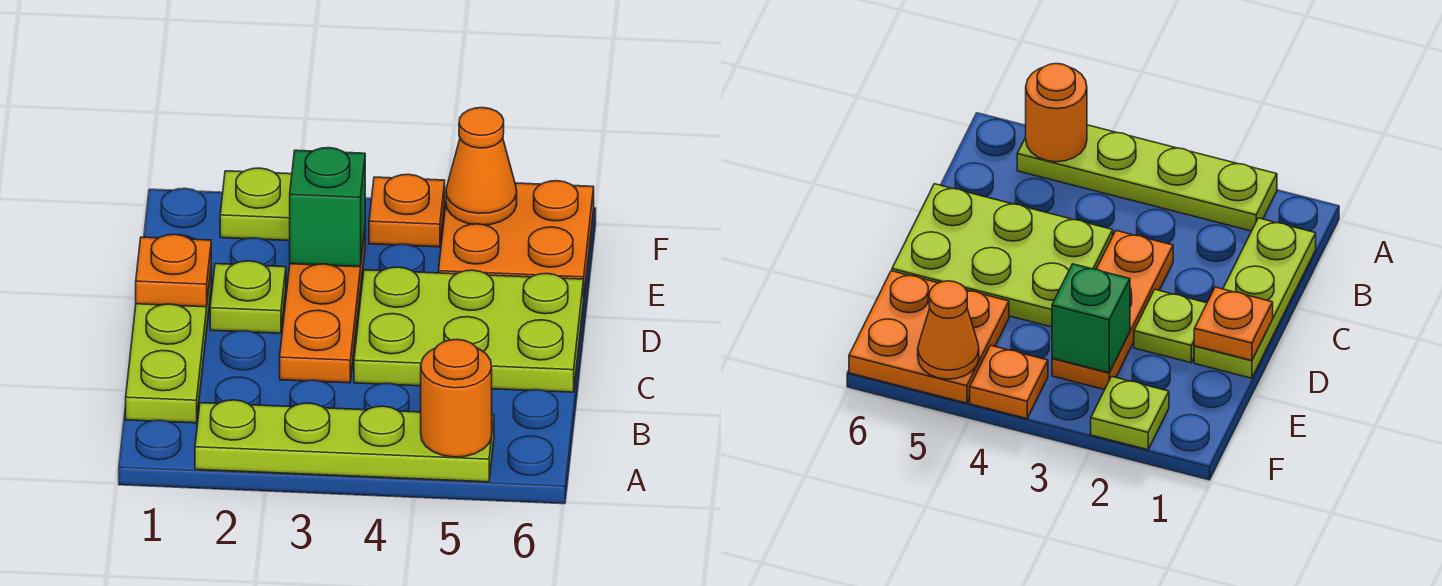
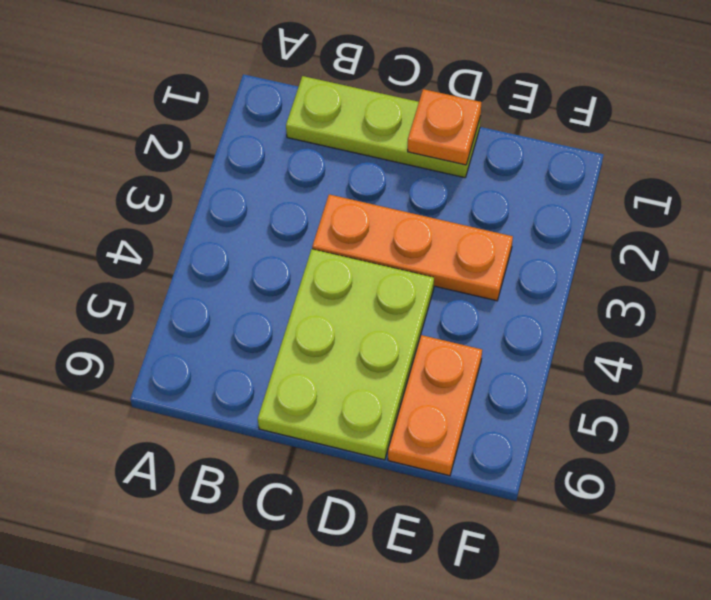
orange plate E5:E6 level 1 -> orange plate E5:F6 level 1
none -> lime plate A2:A5 level 1
none -> lime plate D2 level 1
none -> lime plate F2 level 1

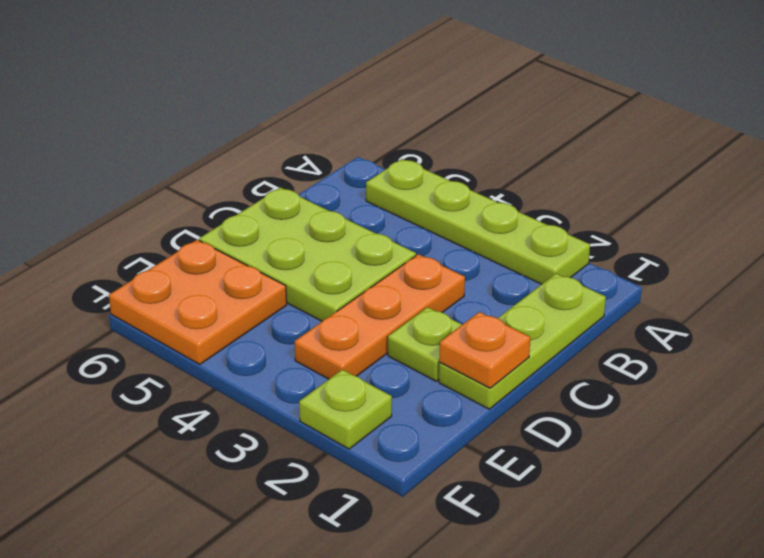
none -> orange plate F4 level 1
none -> orange round brick A5 level 2
none -> green brick E3 level 2

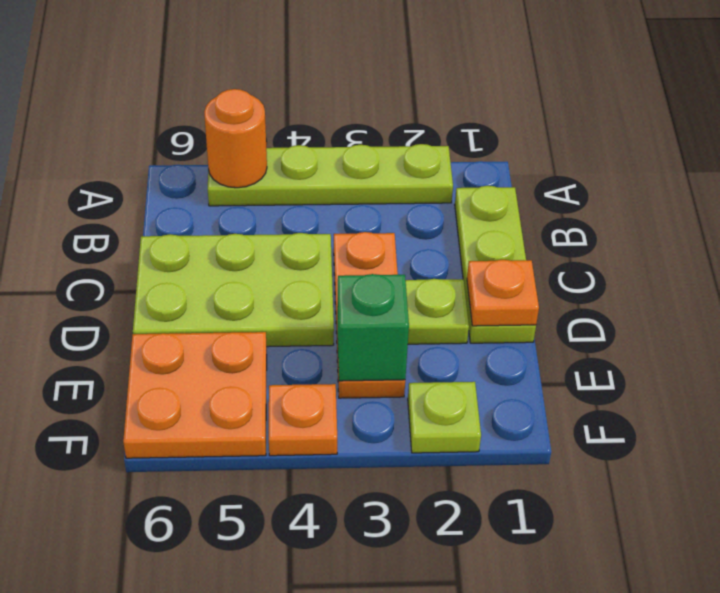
none -> orange cone F5 level 2

